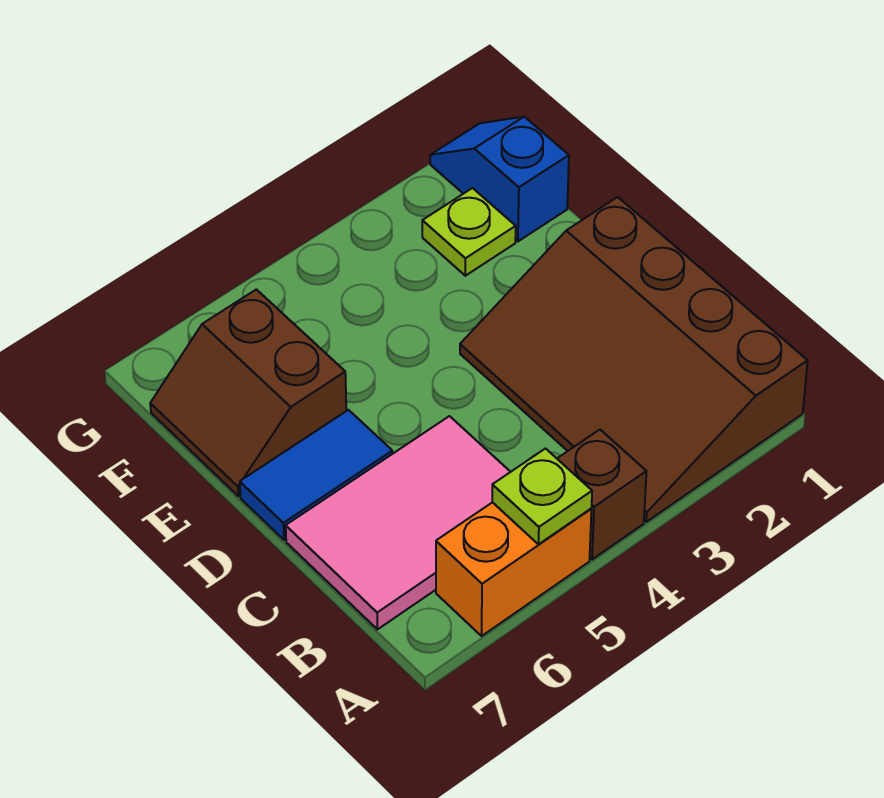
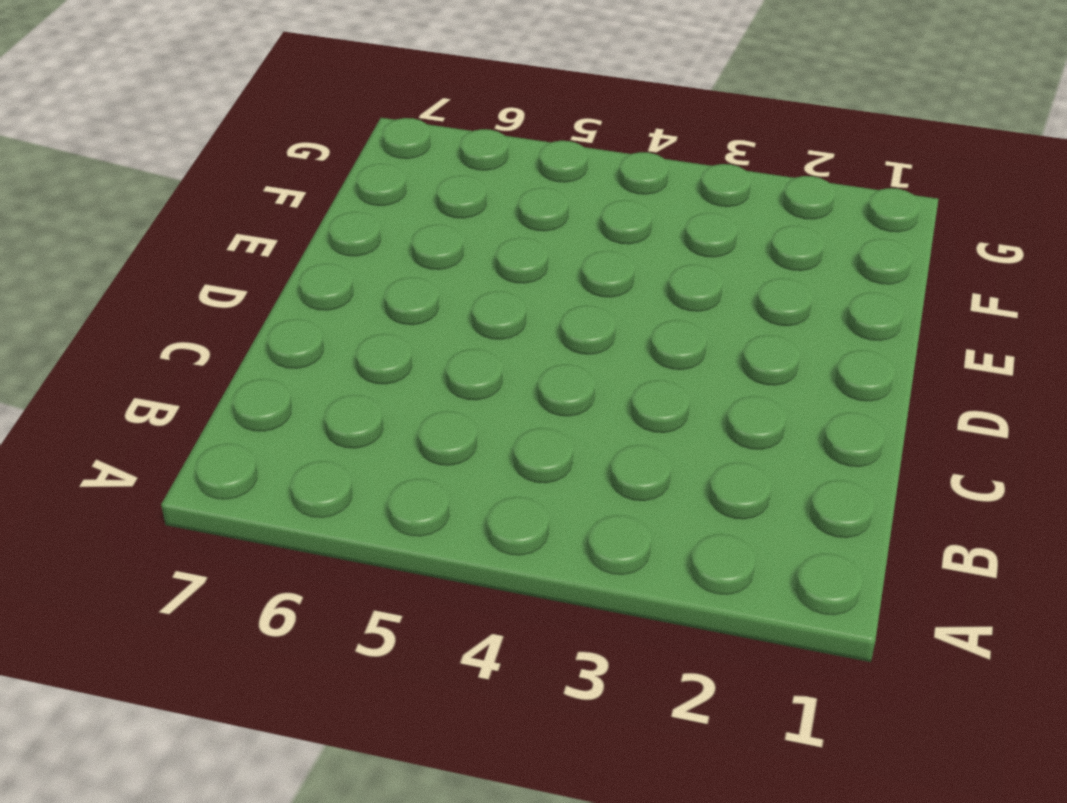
none -> brown slope A1:D3 level 1 top 1
none -> brown brick A4 level 1

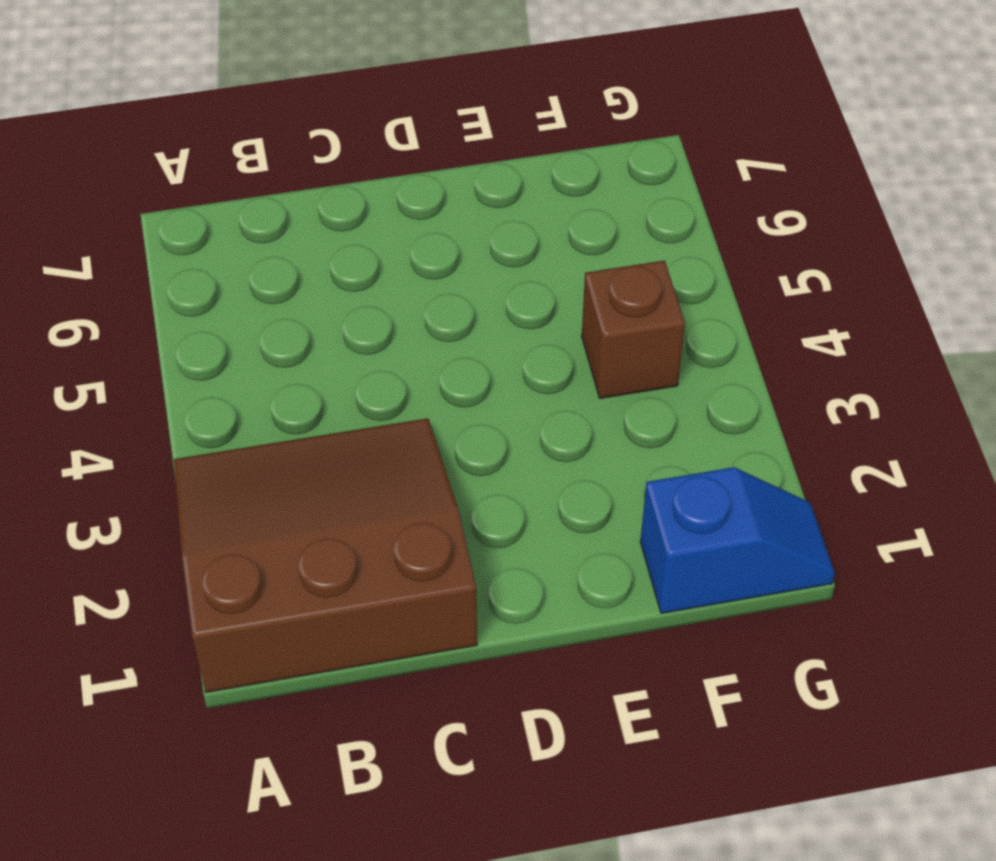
brown slope A1:C3 level 1 top 1 -> brown slope A1:D3 level 1 top 1
brown brick F4 level 1 -> brown brick A4 level 1
none -> orange brick A5:A6 level 1
none -> pink tile B5:C7 level 1

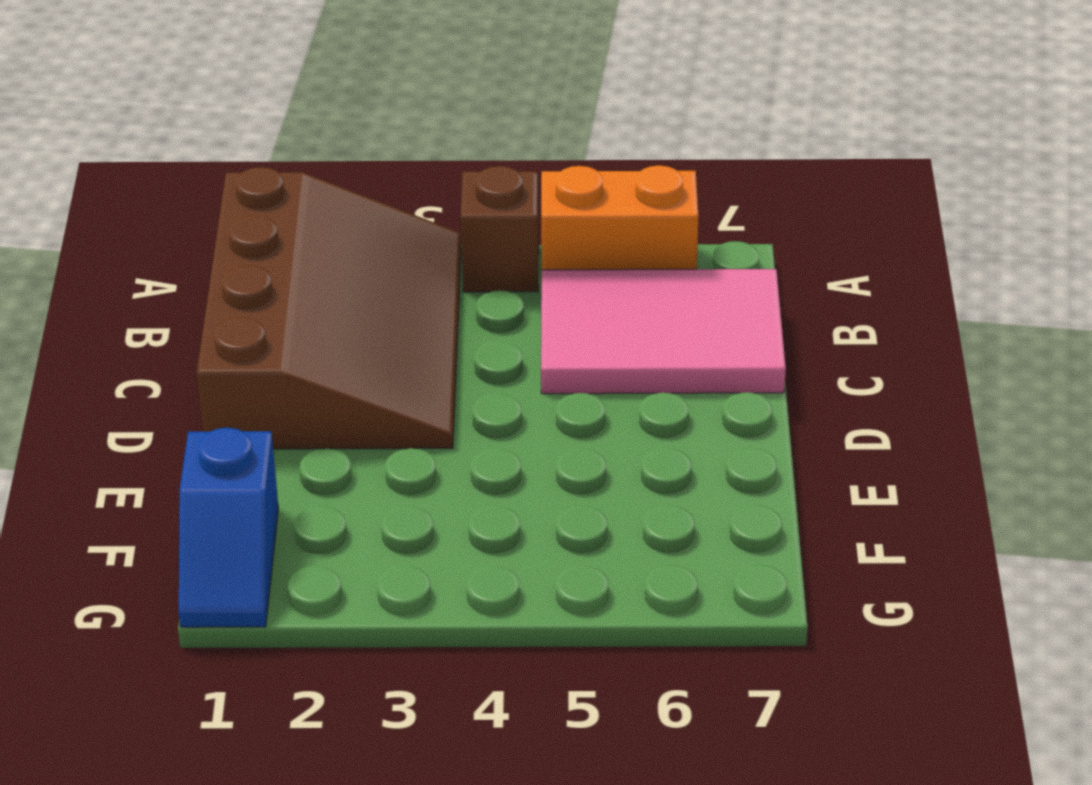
none -> blue tile D6:D7 level 1
none -> brown slope E6:F7 level 1 top 6

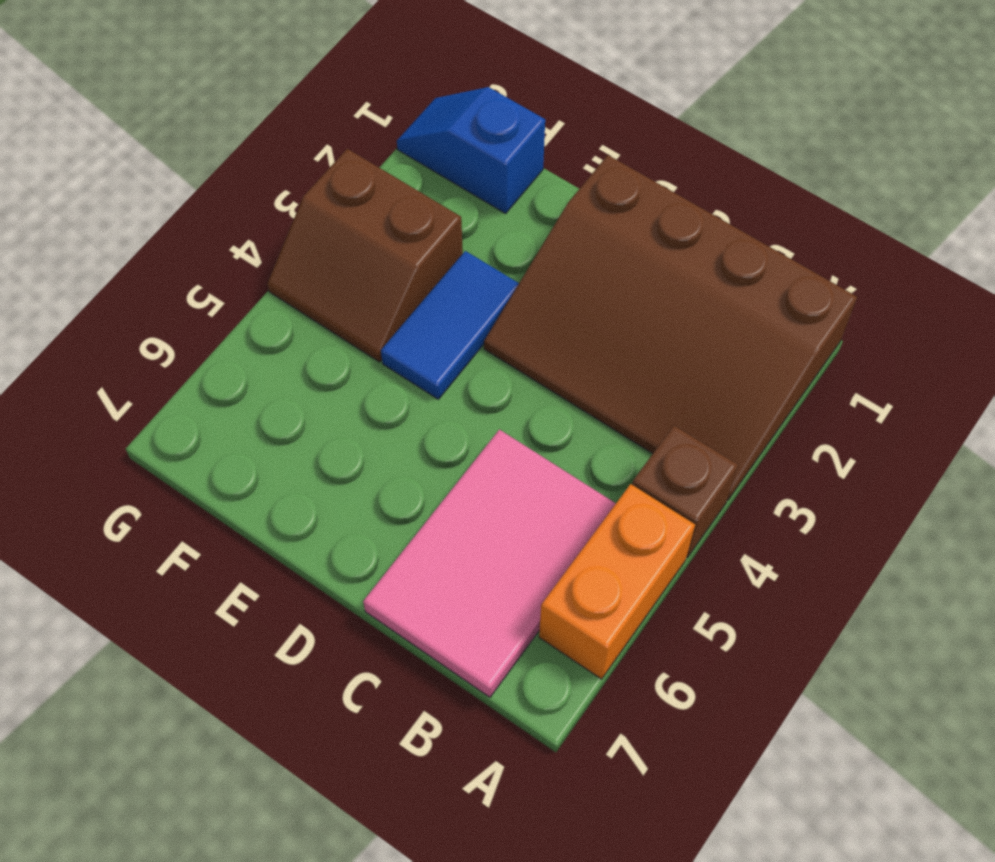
blue tile E3:E4 level 1 -> blue tile D6:D7 level 1
brown slope F3:G4 level 1 top 3 -> brown slope E6:F7 level 1 top 6
none -> lime plate F2 level 1
none -> lime plate A5 level 2

